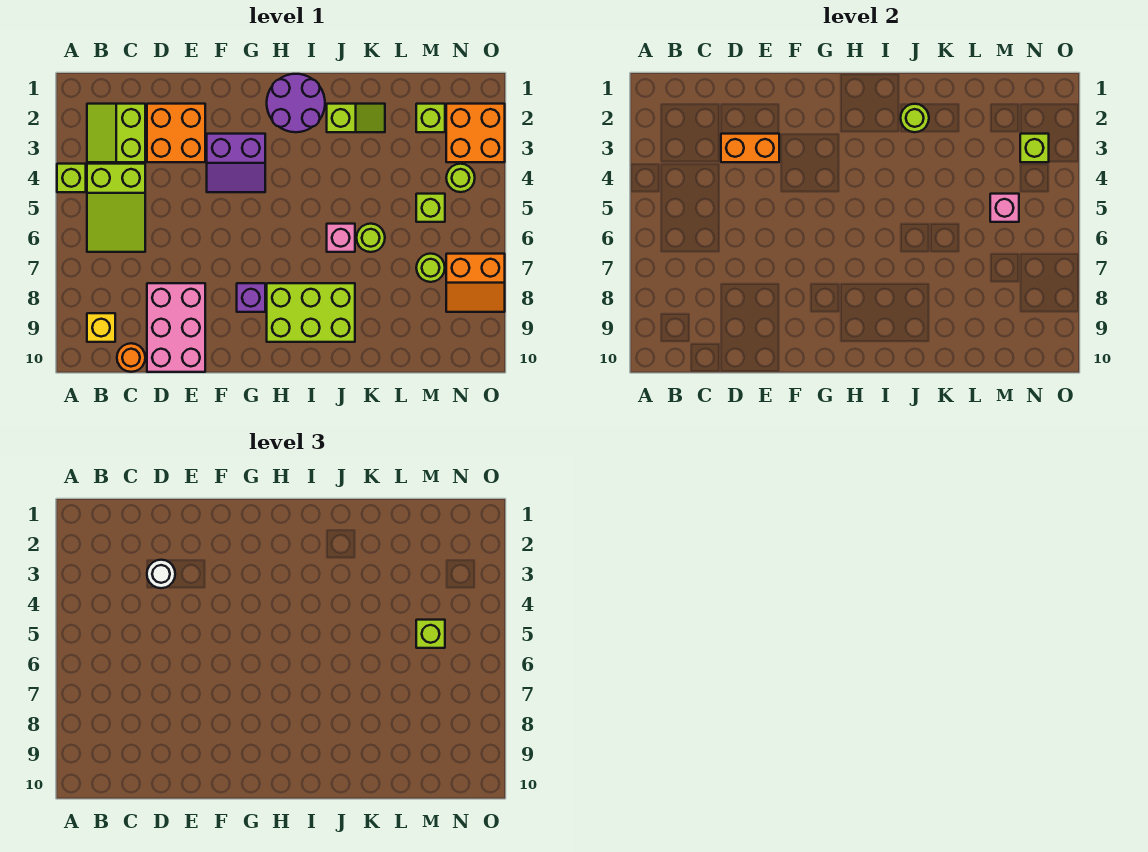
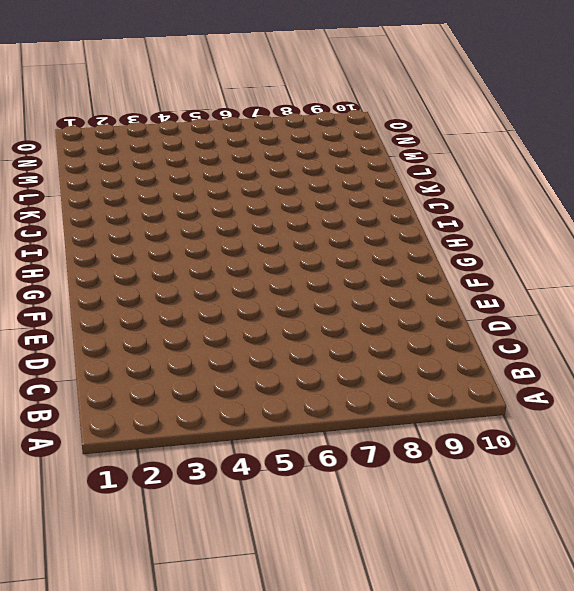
none -> lime brick A4 level 1
none -> lime slope B2:C3 level 1 top C
none -> lime slope B4:C6 level 1 top 4

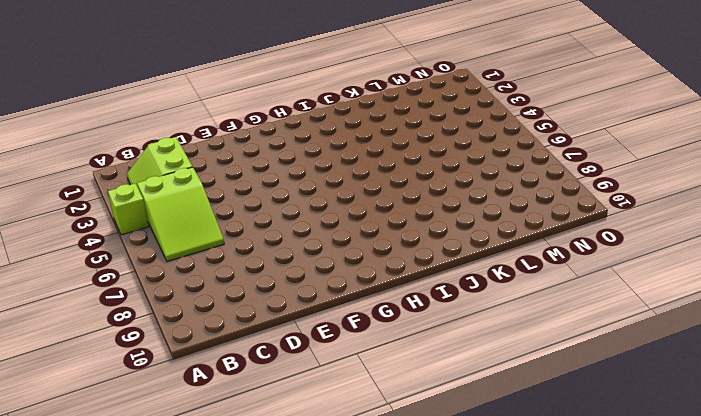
none -> yellow brick B9 level 1
none -> orange round brick C10 level 1
none -> orange brick D2:E3 level 1

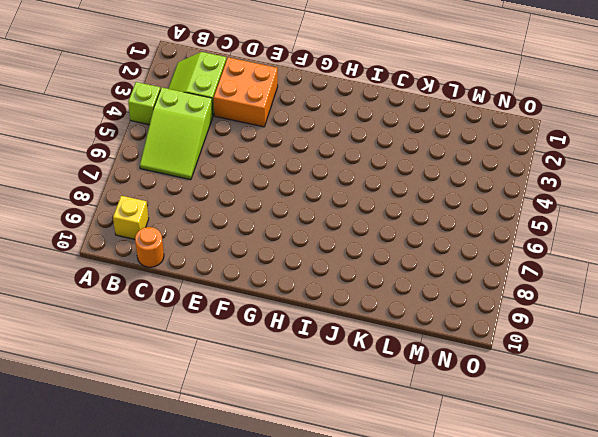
none -> pink brick D8:E10 level 1
none -> purple slope F3:G4 level 1 top 3
none -> purple brick G8 level 1

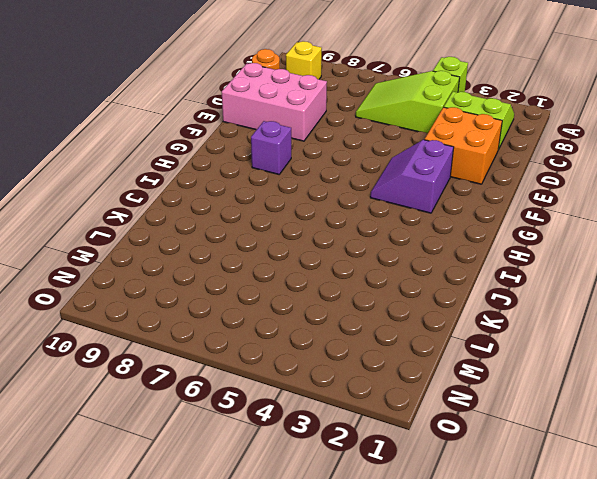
none -> purple round brick H1:I2 level 1
none -> lime brick H8:J9 level 1
none -> lime slope J2:K2 level 1 top J

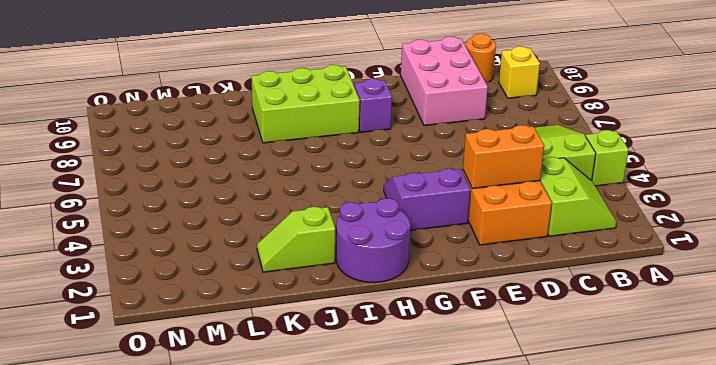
none -> pink brick J6 level 1
none -> lime round brick K6 level 1
none -> lime brick M2 level 1

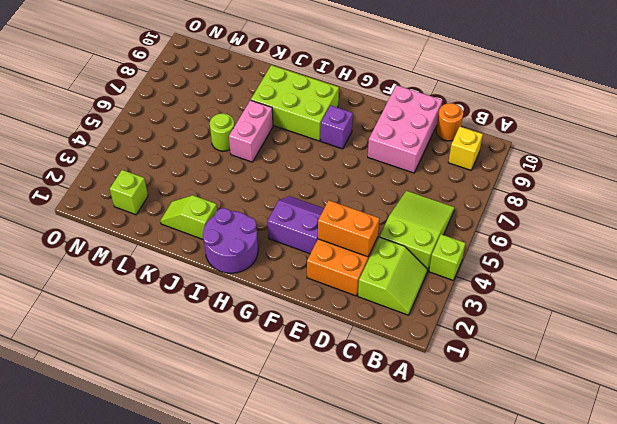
pink brick J6:J7 level 1 -> pink brick J6 level 1
none -> lime brick M5 level 1
none -> lime round brick M7 level 1
none -> orange brick N2:O3 level 1

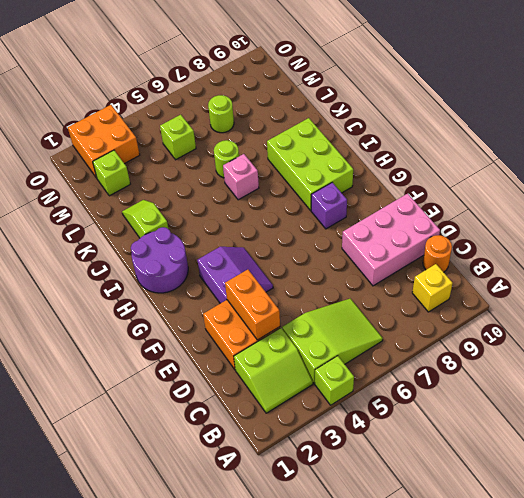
none -> lime round brick N4 level 1
none -> orange slope N7:O8 level 1 top 7
none -> lime round brick J2 level 2

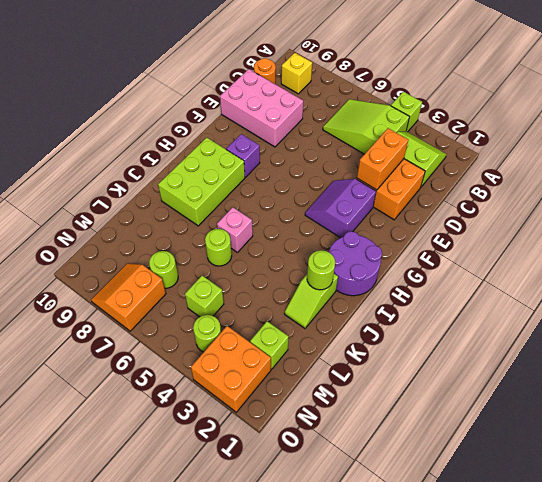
none -> pink brick M5 level 2
none -> lime brick N3 level 2
none -> white round brick D3 level 3

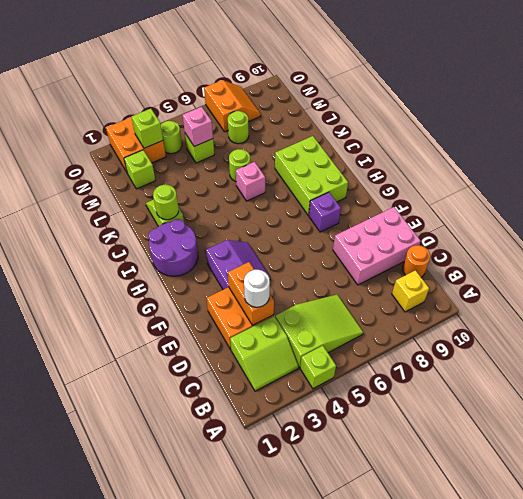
none -> lime brick M5 level 3

